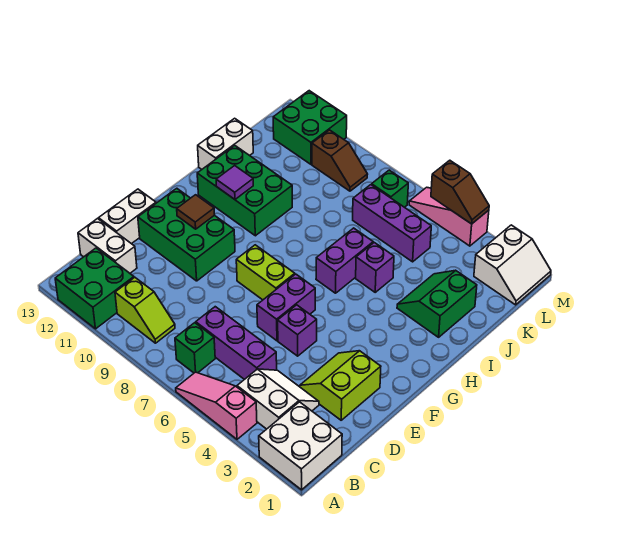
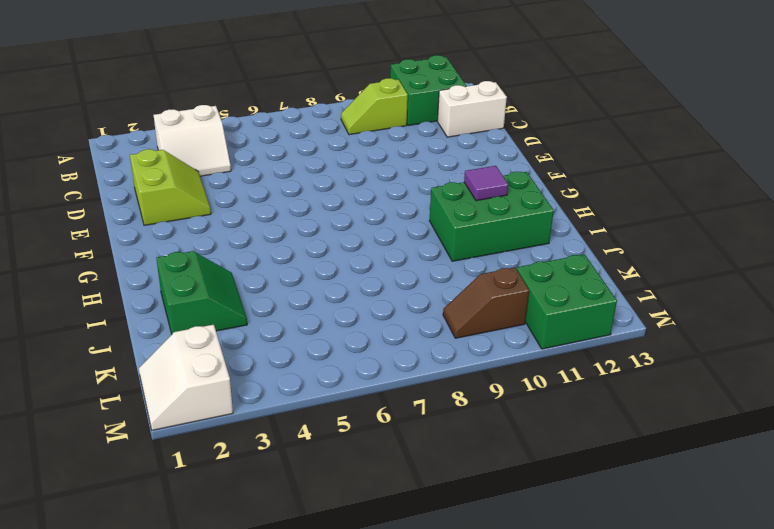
none -> white brick A1:B2 level 1
none -> pink slope A4:A6 level 1 top 4
none -> green brick B7 level 1

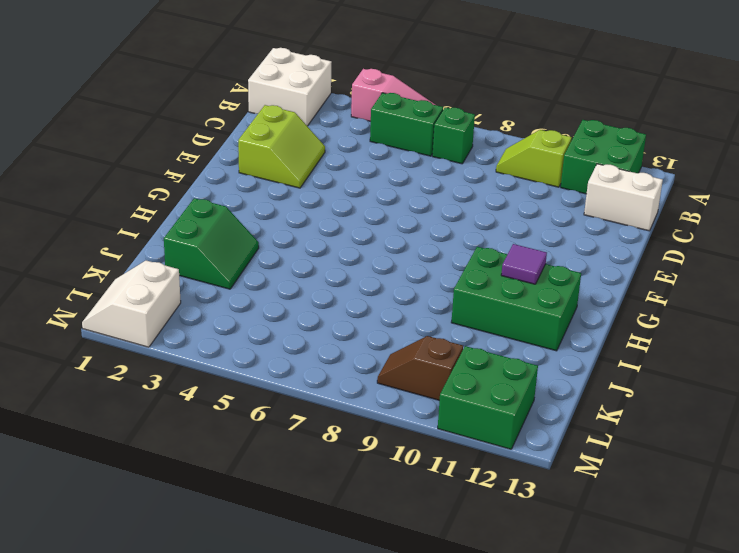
green brick B5:B6 level 1 -> none
none -> white slope B3:C4 level 1 top B
none -> purple brick C5:C7 level 1
none -> white brick D13:E13 level 1

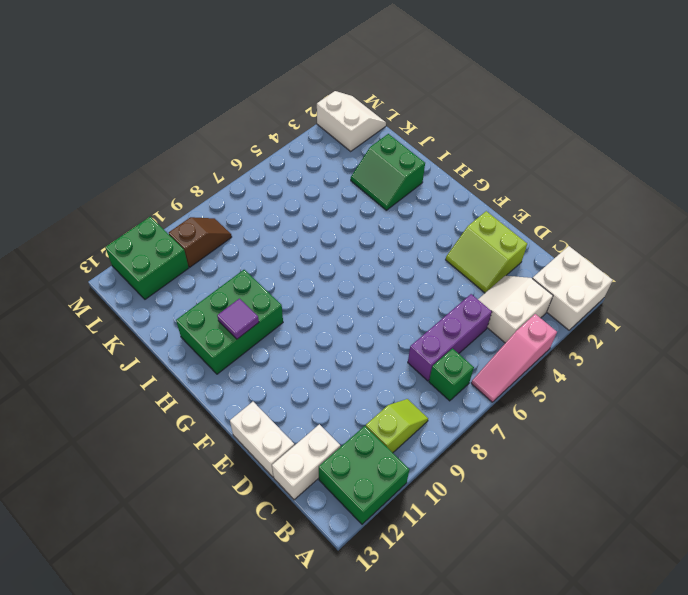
none -> purple brick E5 level 1
none -> purple brick E6:F6 level 1
none -> green brick E10:F12 level 1

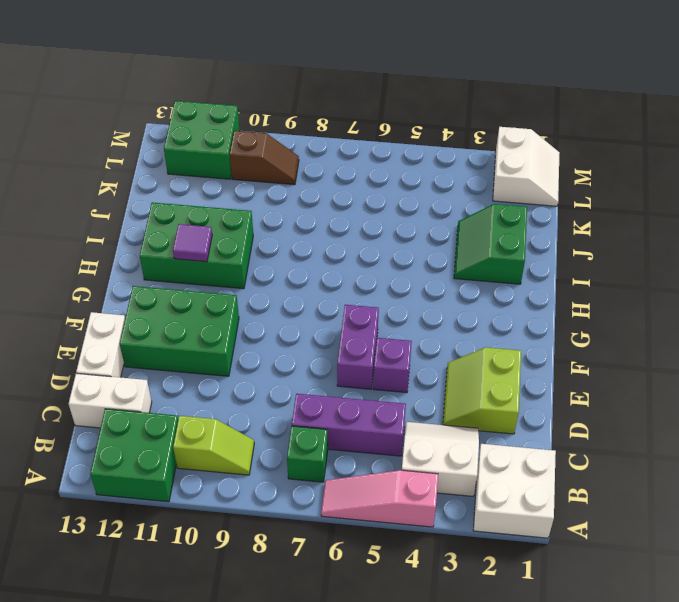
none -> lime brick F7:F8 level 1
none -> purple brick H6:I6 level 1
none -> purple brick I5 level 1

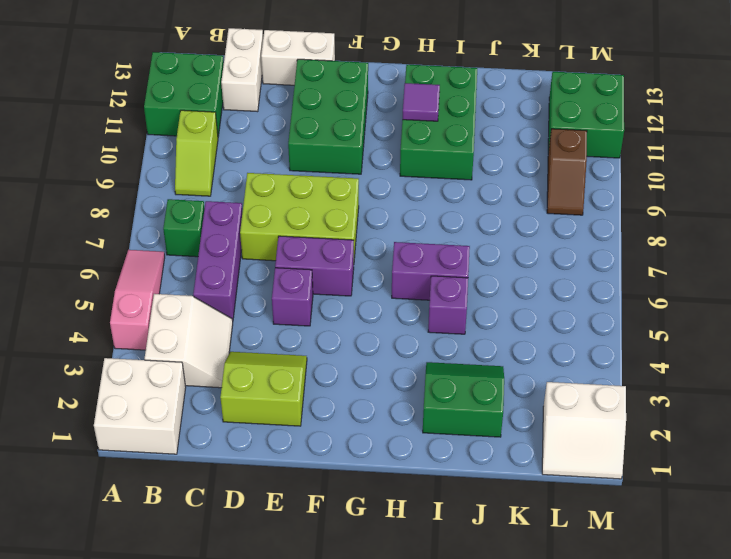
lime brick D7:F8 level 1 -> lime brick F7:F8 level 1
none -> white brick I13:J13 level 1
none -> purple brick K5:K7 level 1
none -> green brick L7 level 1

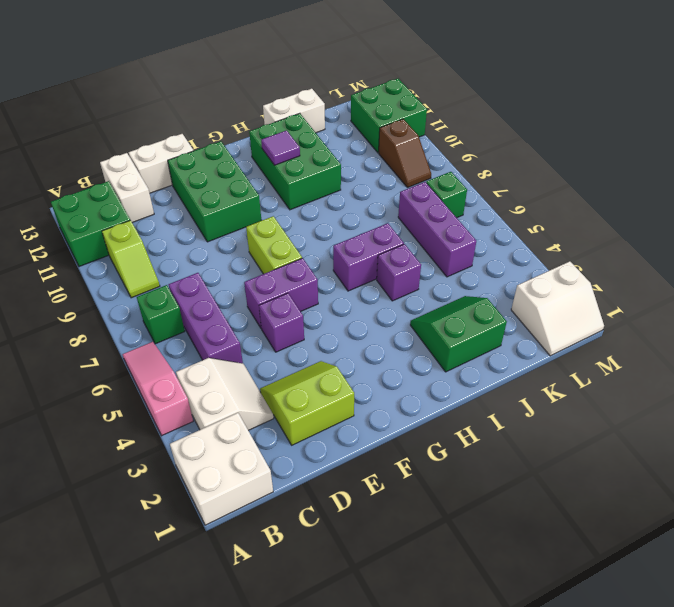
none -> pink slope M4:M6 level 1 top 4
none -> brown tile F11 level 2
none -> brown slope M4:M5 level 2 top 5

